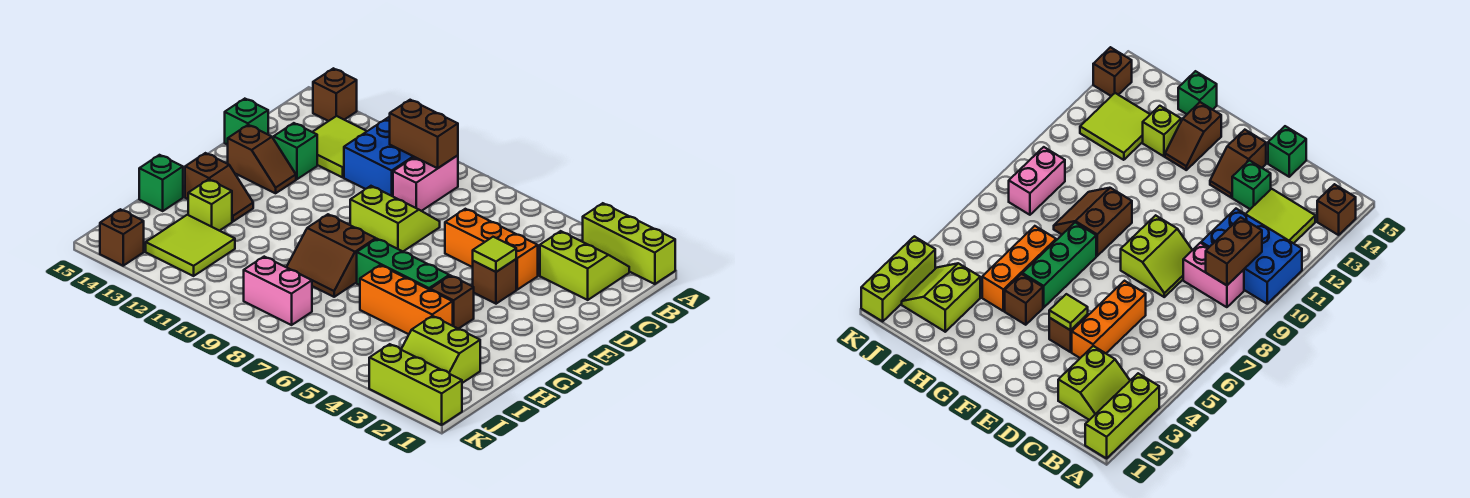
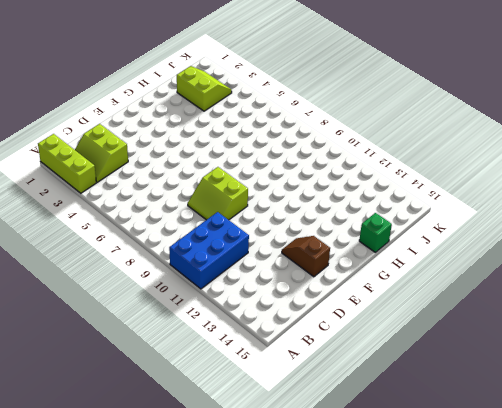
none -> brown brick A14 level 1
none -> pink brick B9:C9 level 1
none -> lime tile B12:C13 level 1

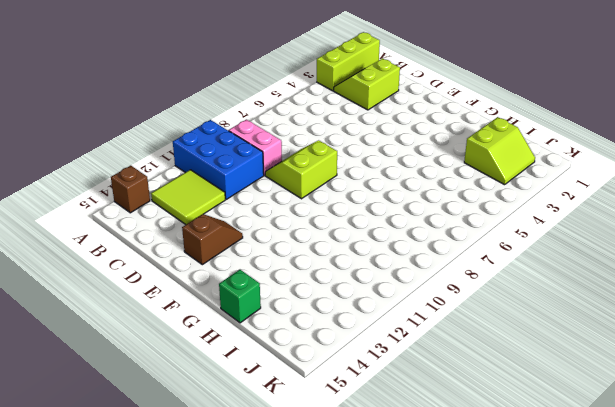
none -> orange brick D4:D6 level 1
none -> green brick D13 level 1
none -> green brick D15 level 1

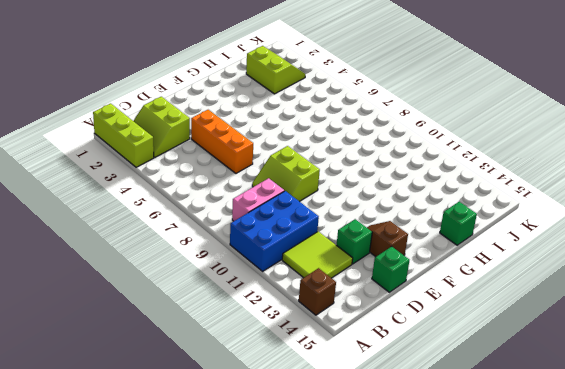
none -> brown brick E4 level 1
none -> brown brick G4 level 1
none -> green brick G5:G7 level 1

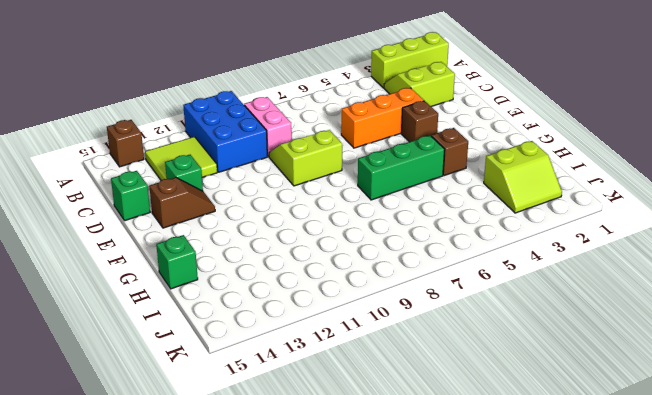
none -> brown slope G8:H9 level 1 top G
none -> brown slope G13:G14 level 1 top 14
none -> orange brick H4:H6 level 1

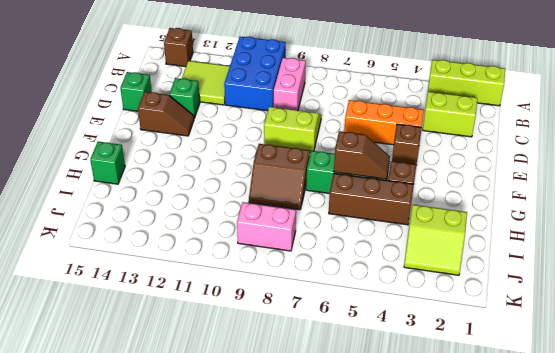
brown slope G5:G6 level 2 top 6 -> brown slope G13:G14 level 1 top 14
brown brick H4:H6 level 1 -> orange brick H4:H6 level 1
none -> lime brick H13 level 1
none -> lime tile I12:J13 level 1
none -> lime brick K1:K3 level 1

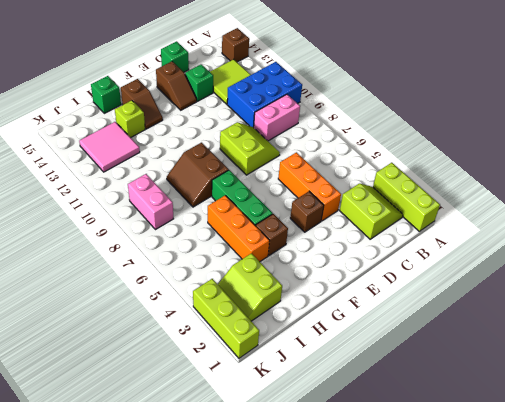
pink tile I12:J13 level 1 -> lime tile I12:J13 level 1
none -> brown brick K14 level 1
none -> brown brick B9:B10 level 2
none -> lime tile E4 level 2

